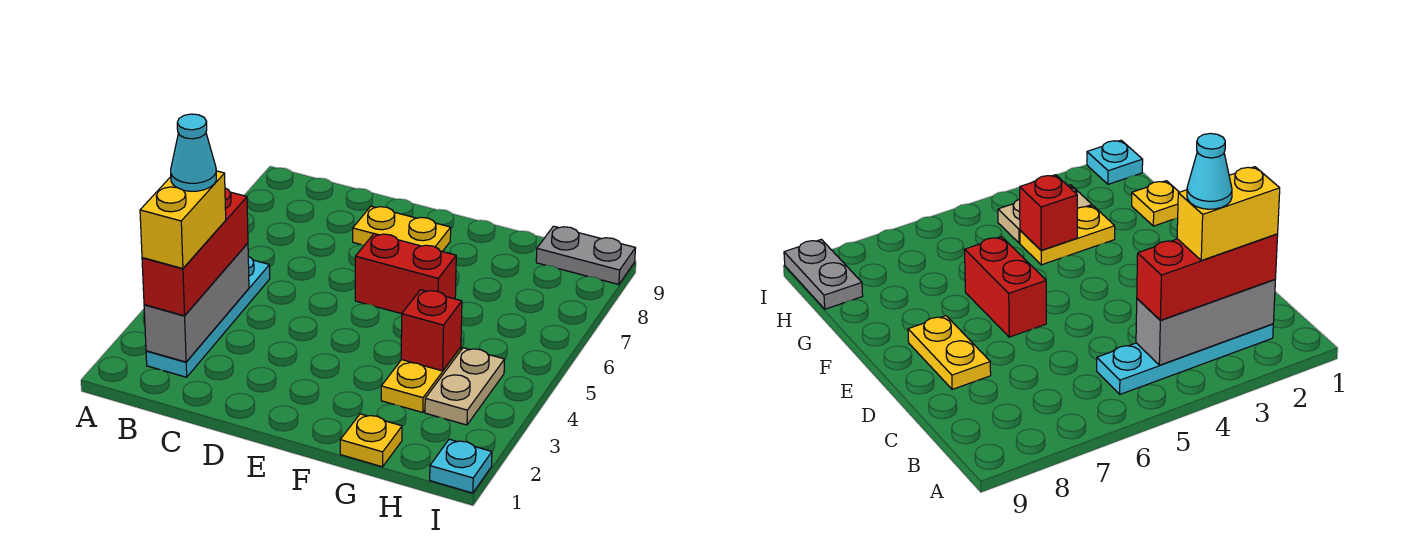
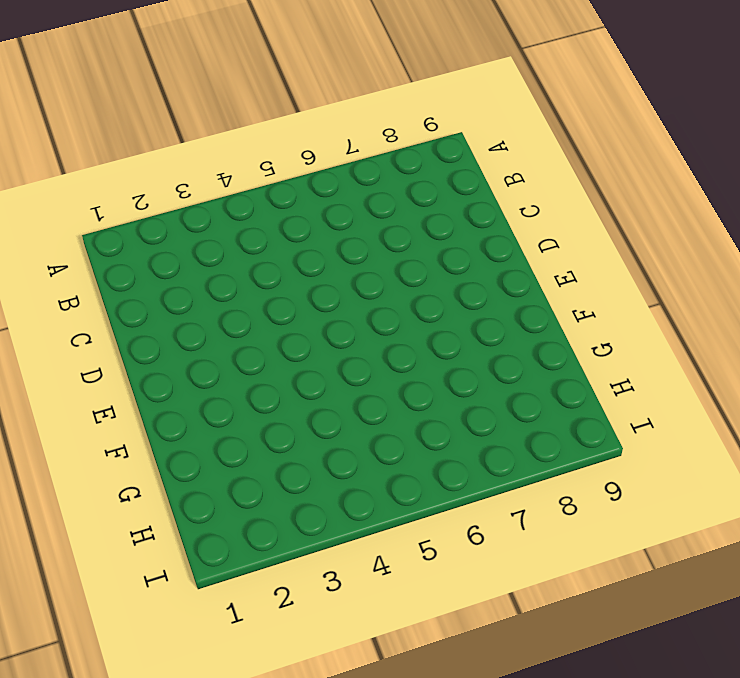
none -> cyan plate B2:B5 level 1
none -> yellow plate D8:E8 level 1
none -> red brick E6:F6 level 1

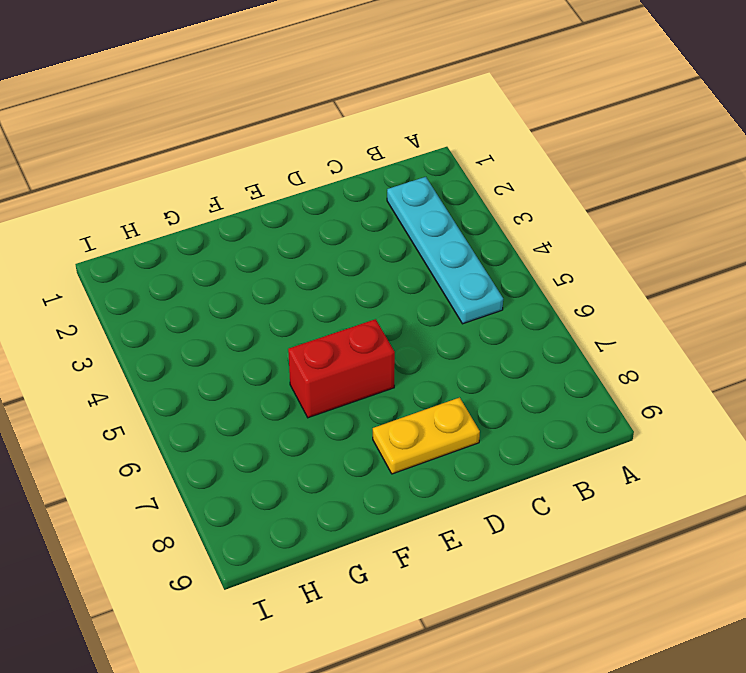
none -> yellow plate G1 level 1
none -> yellow plate G3:G4 level 1
none -> tan plate H3:H4 level 1

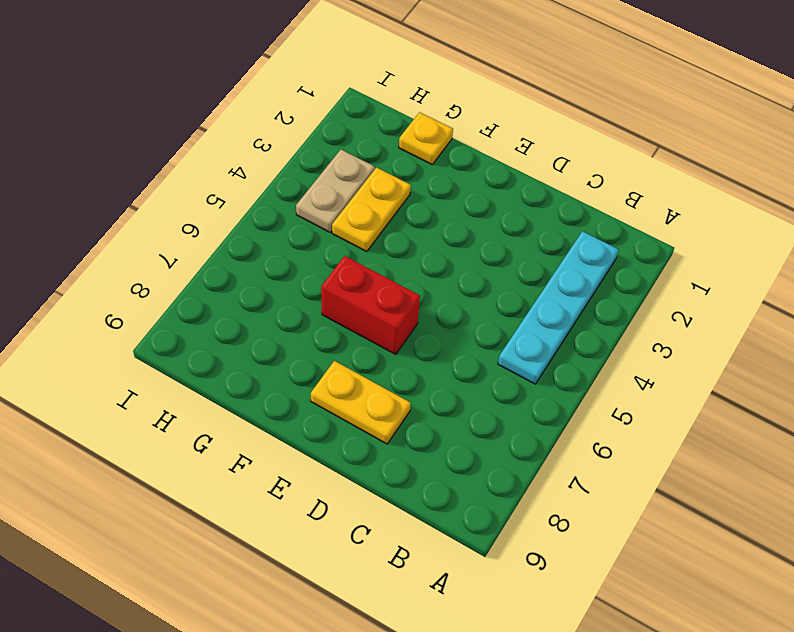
none -> grey plate H9:I9 level 1
none -> cyan plate I1 level 1
none -> grey brick B2:B4 level 2

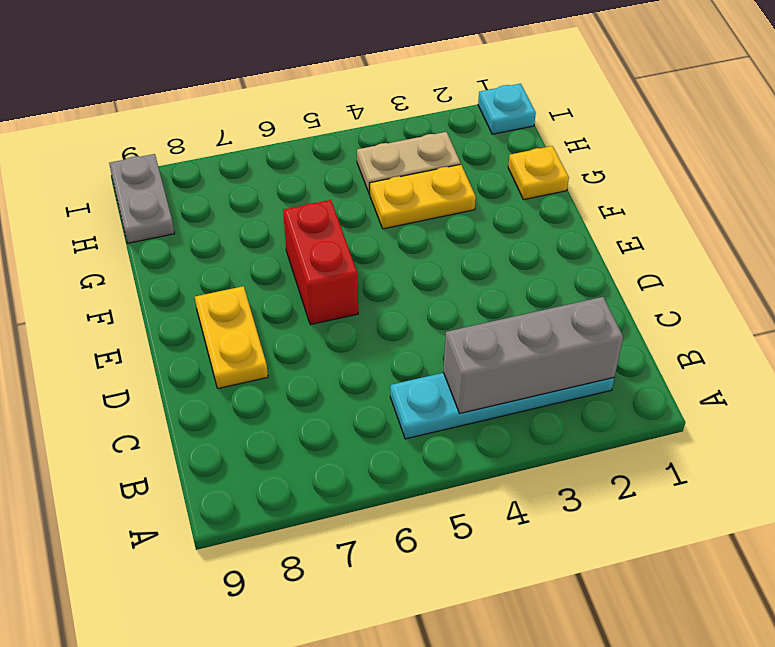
none -> red brick G4 level 2
none -> red brick B2:B4 level 3
none -> yellow brick B2:B3 level 4

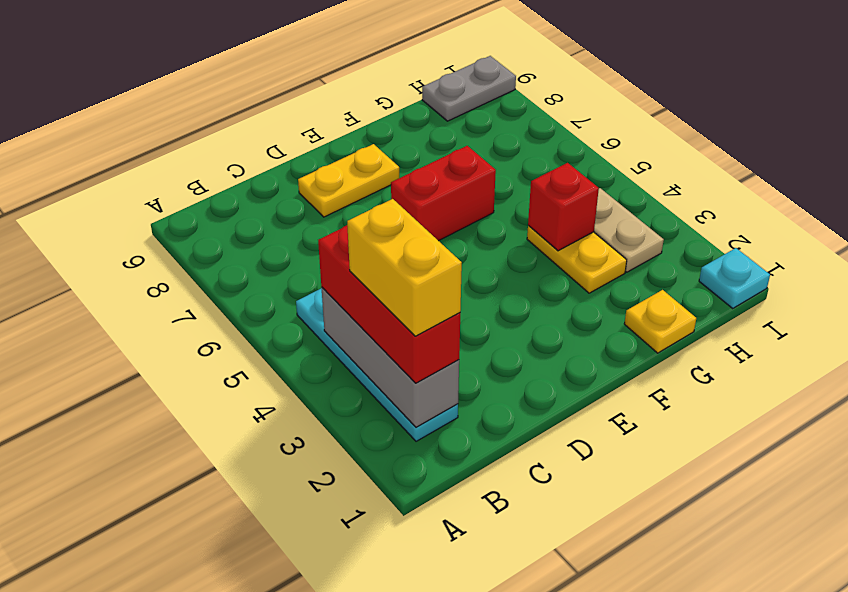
none -> cyan cone B3 level 5

